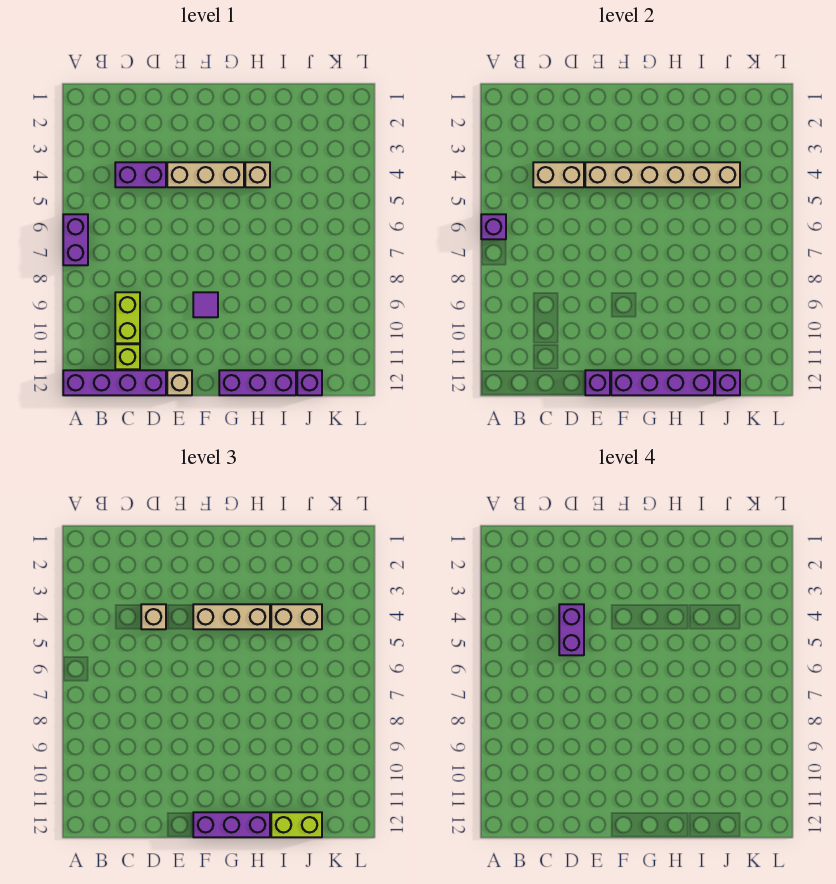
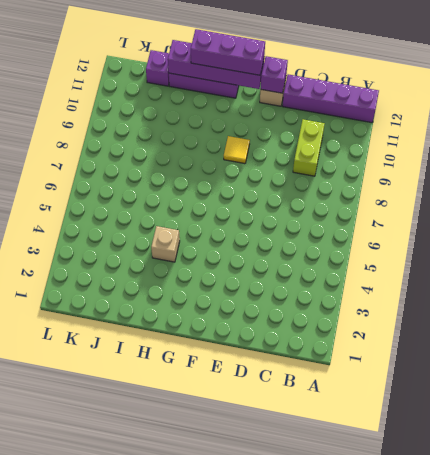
yellow tile F9 level 1 -> purple tile F9 level 1
none -> purple brick A6:A7 level 1
none -> purple brick C4:D4 level 1
none -> lime brick C11 level 1

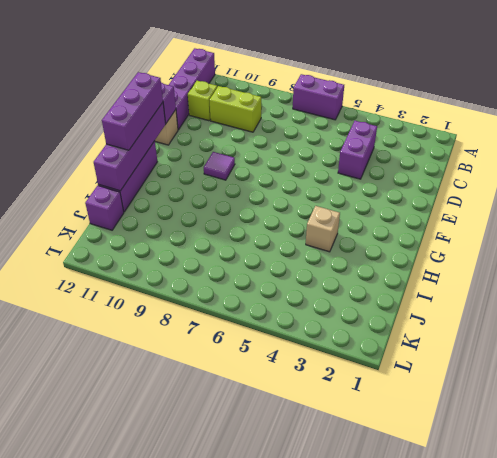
none -> tan brick E4:G4 level 1
none -> purple brick A6 level 2
none -> tan brick C4:D4 level 2

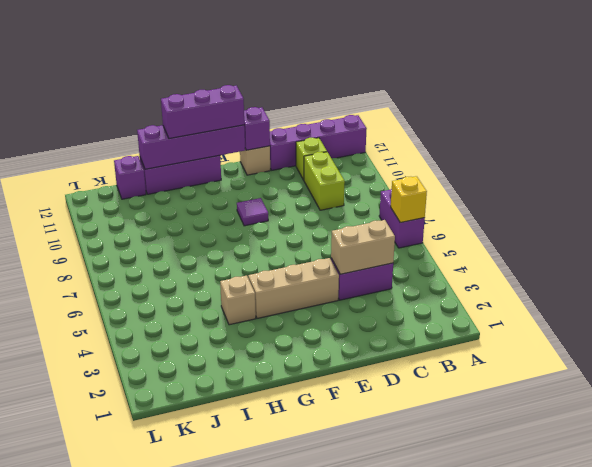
yellow brick A6 level 2 -> purple brick A6 level 2
none -> tan brick E4:J4 level 2
none -> purple brick J12 level 2
none -> tan brick D4 level 3

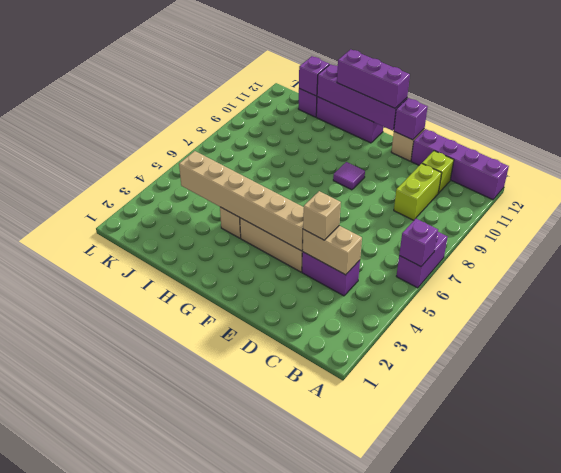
none -> tan brick F4:H4 level 3
none -> tan brick I4:J4 level 3
none -> lime brick I12:J12 level 3

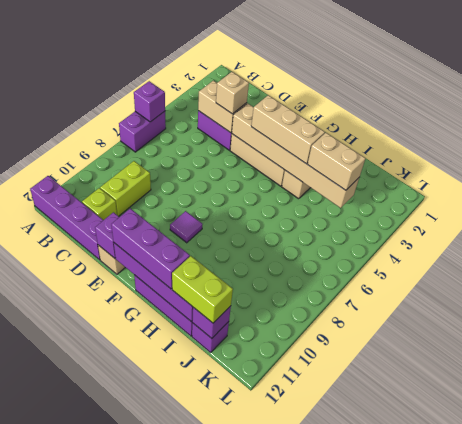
none -> purple brick D4:D5 level 4

